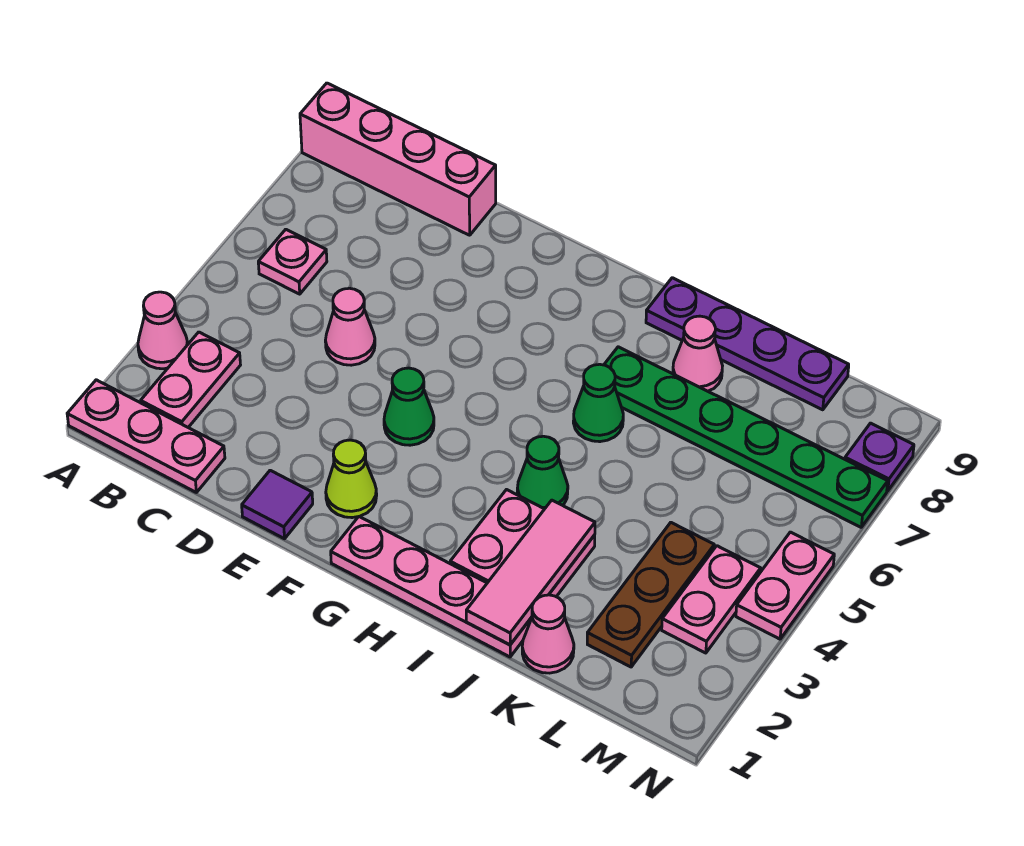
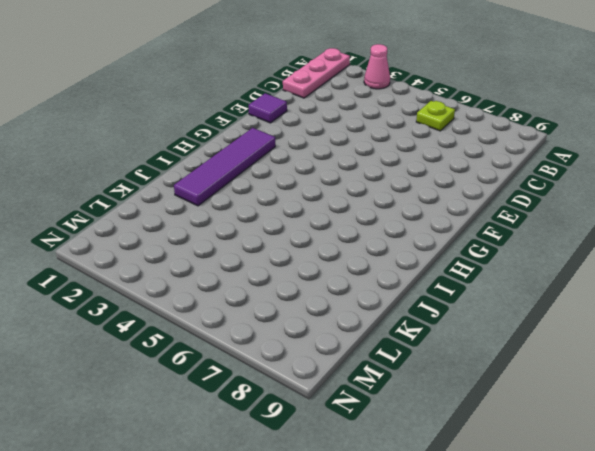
lime plate B6 level 1 -> pink plate B6 level 1
purple tile G2:J2 level 1 -> pink plate I2:J3 level 1
none -> pink brick A9:D9 level 1
none -> pink plate B2:B3 level 1
none -> pink cone D5 level 1

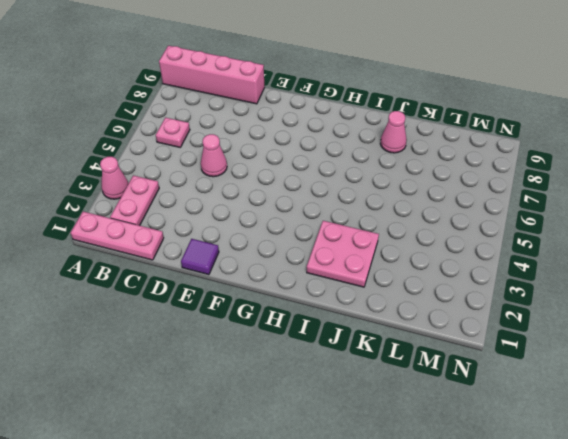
none -> lime cone F2 level 1
none -> green cone F4 level 1
none -> pink plate G1:J1 level 1

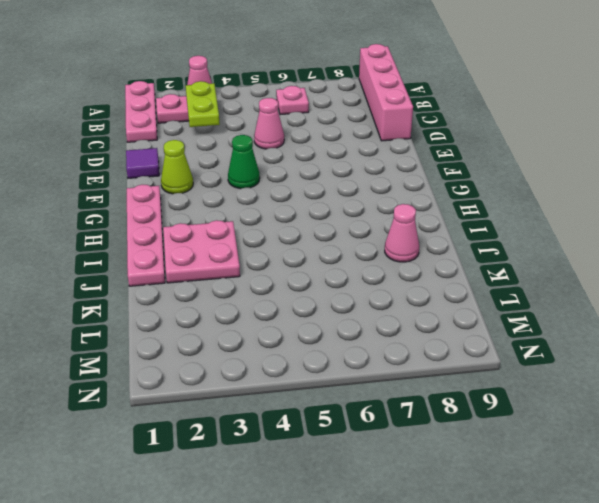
lime plate B3:C3 level 2 -> none
none -> green cone I4 level 1
none -> green cone I6 level 1
none -> green plate I7:N7 level 1

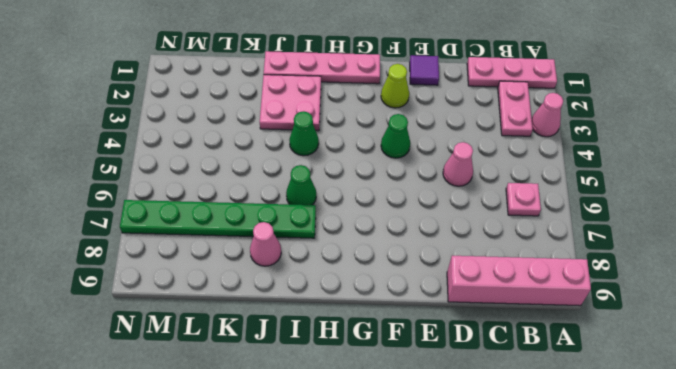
none -> purple plate I9:L9 level 1
none -> pink cone K1 level 1
none -> brown plate L2:L4 level 1

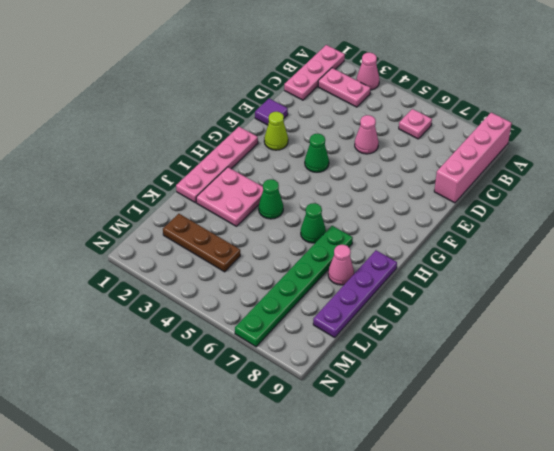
none -> pink cone K1 level 1
none -> pink plate M3:M4 level 1
none -> pink plate N4:N5 level 1

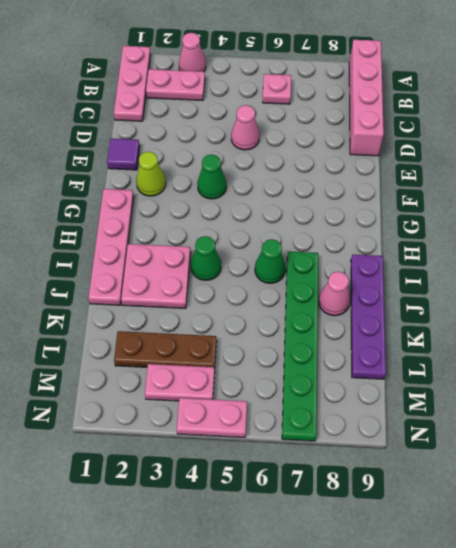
none -> pink cone K1 level 1
none -> purple plate N8 level 1
none -> pink tile J1:J3 level 2

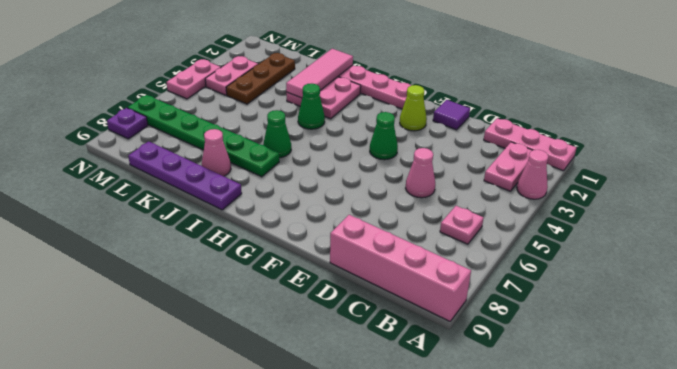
none -> pink cone K1 level 1

